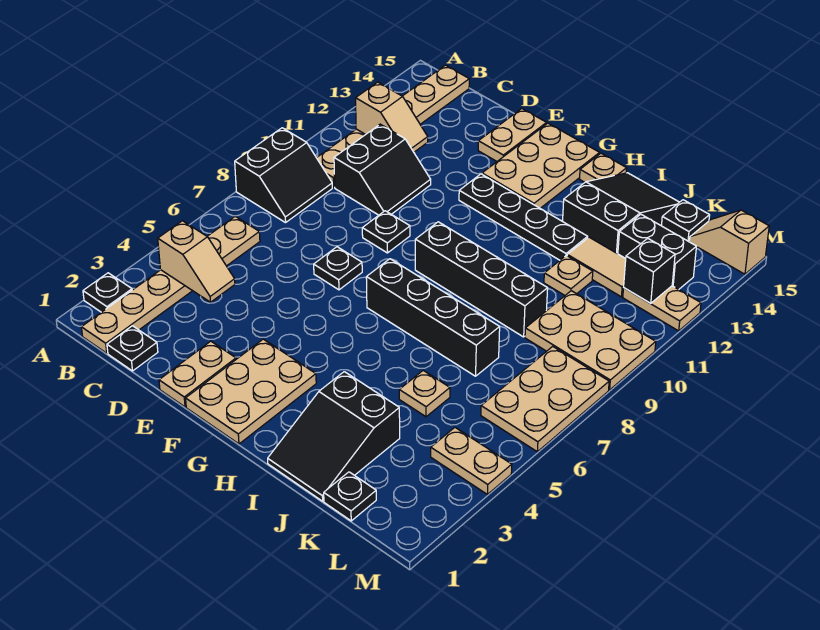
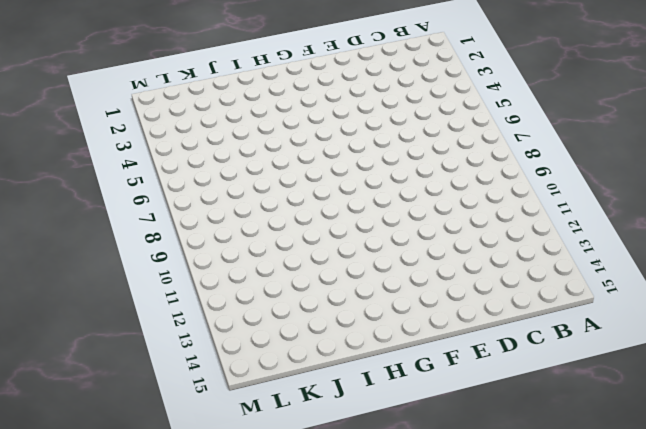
none -> black plate A2 level 1
none -> black slope A8:B9 level 1 top A
none -> tan plate B1:B6 level 1
none -> tan plate B10:B15 level 1

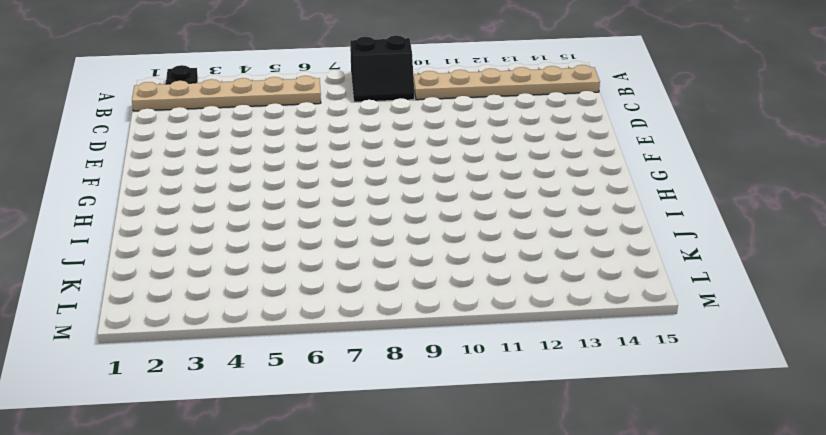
none -> black plate C1 level 1
none -> black slope C10:D11 level 1 top C
none -> tan plate E1:E2 level 1
none -> black plate E7 level 1

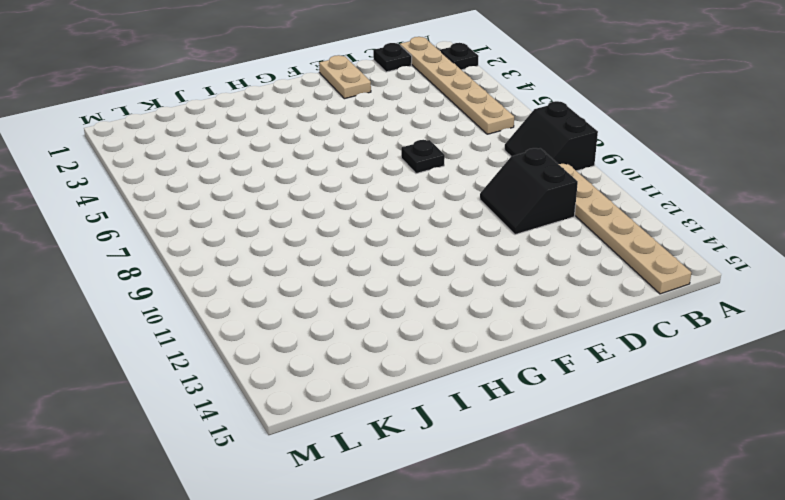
none -> black plate E9 level 1
none -> tan plate E14:E15 level 1
none -> tan plate F1:G3 level 1
none -> black plate F12:I12 level 1

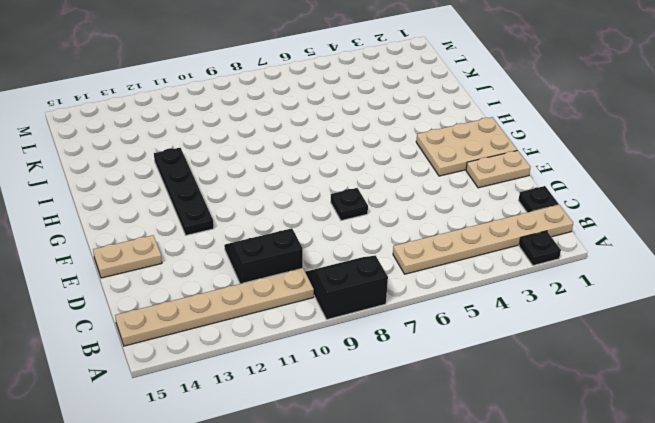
none -> black plate E9 level 1
none -> tan plate F13:G15 level 1
none -> black brick G7:J7 level 1
none -> black brick G9:J9 level 1

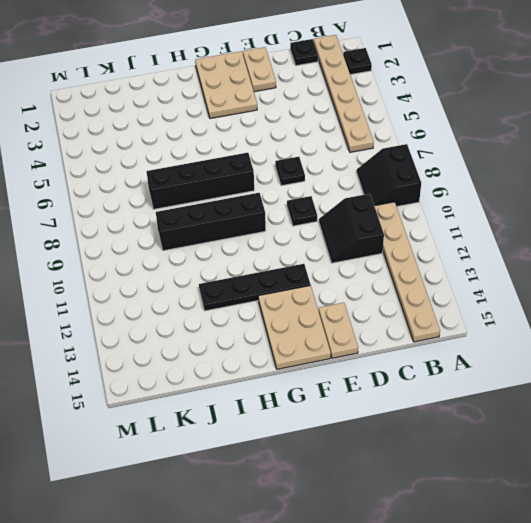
none -> tan plate H15 level 1
none -> black slope I1:J3 level 1 top 3
none -> black slope I13:J15 level 1 top 13
none -> tan plate J5 level 1

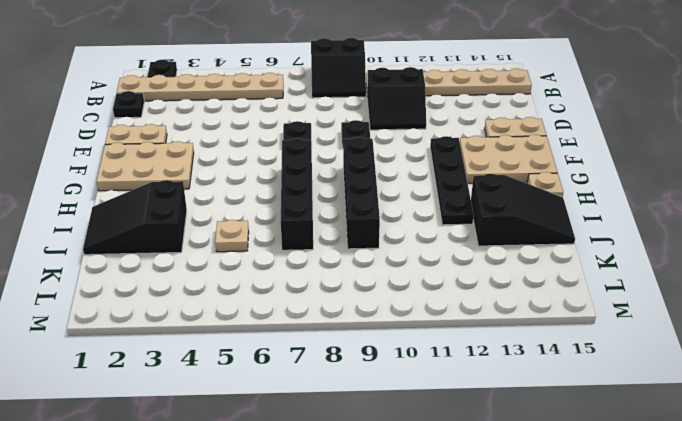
none -> tan plate J11 level 1
none -> tan tile J12:K12 level 1
none -> black plate K1 level 1
none -> tan plate K9:M10 level 1

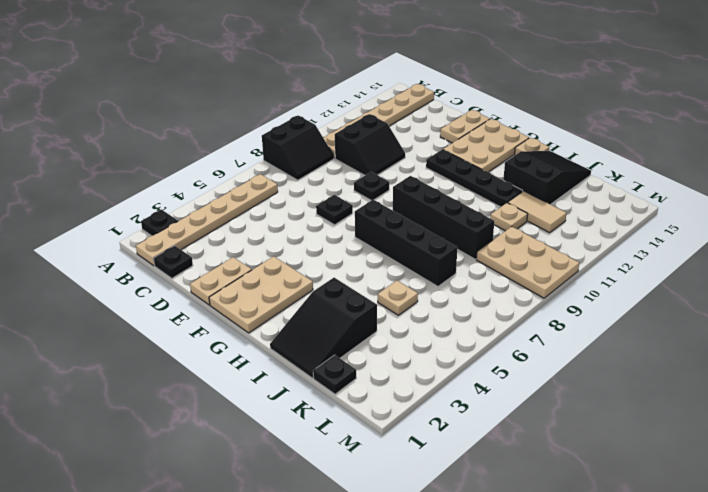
none -> black brick K13:L13 level 1
none -> black plate K15 level 1
none -> tan plate L4:M4 level 1
none -> tan plate L6:M8 level 1

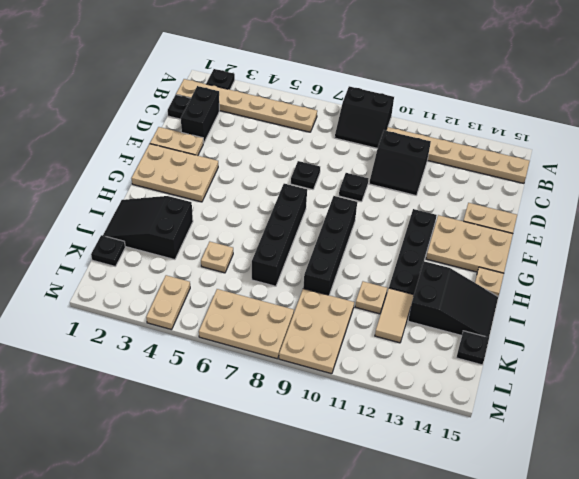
black brick C2:D2 level 1 -> black brick K13:L13 level 1
none -> tan plate L12:M12 level 1
none -> tan slope L15:M15 level 1 top M
none -> tan slope B4:C4 level 2 top B
none -> tan slope B12:C12 level 2 top B

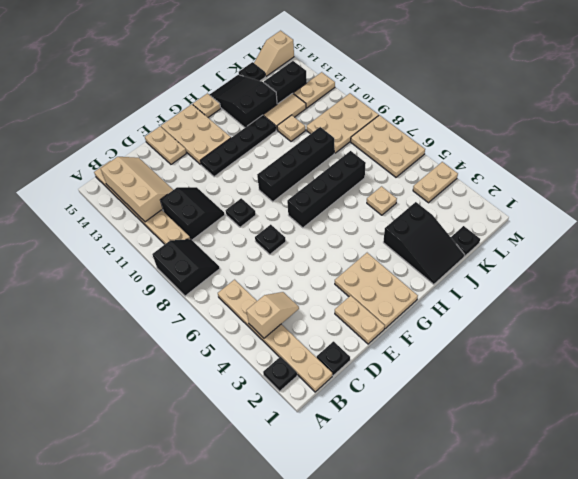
tan slope B12:C14 level 2 top B -> tan slope B12:C12 level 2 top B
none -> black brick L12 level 2

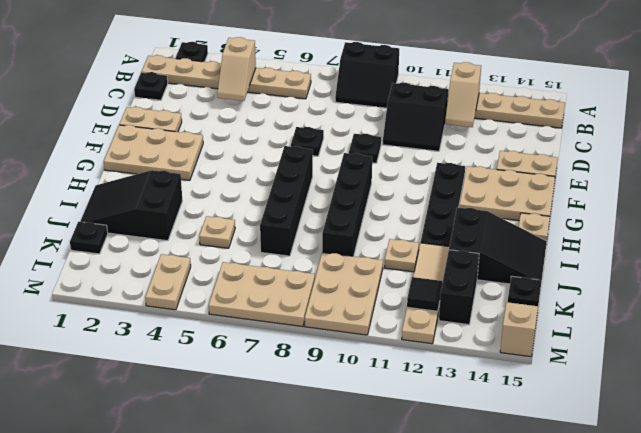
black tile L12 level 2 -> black brick L12 level 2

